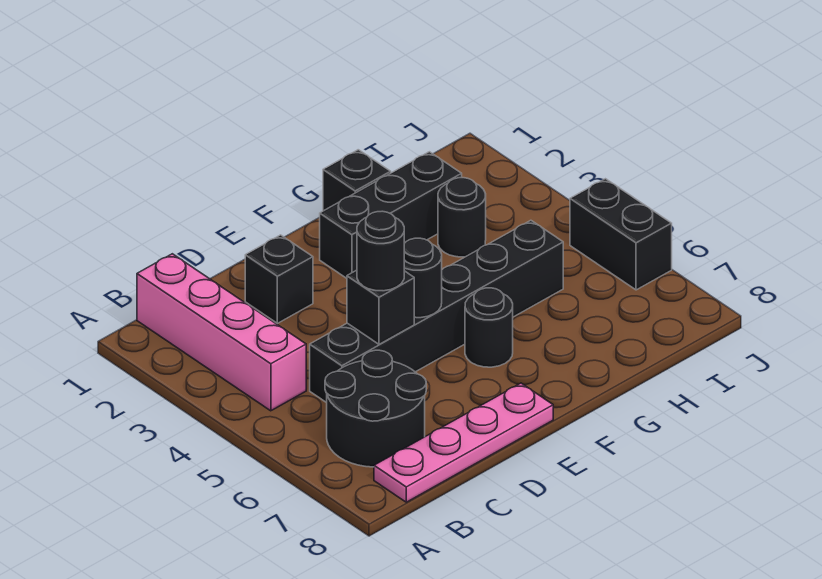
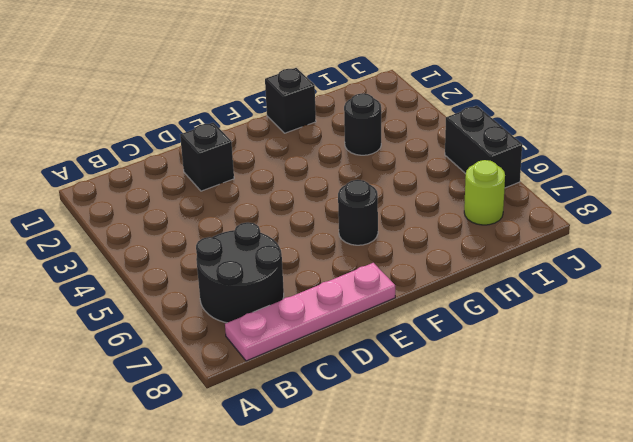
lime round brick I7 level 1 -> none
none -> pink brick B1:B4 level 1
none -> black brick C5:H5 level 1
none -> black brick F2:H2 level 1

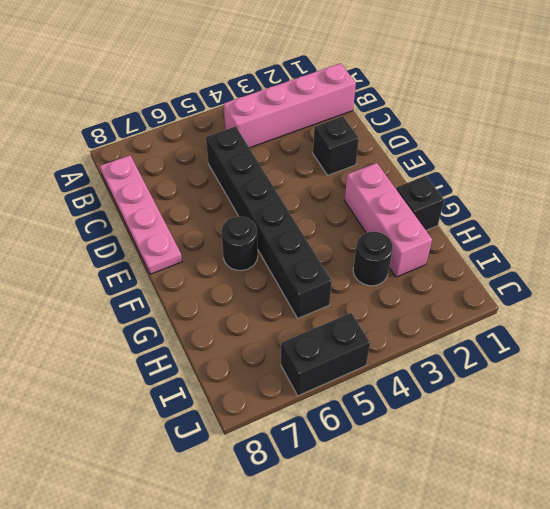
pink brick F2:H2 level 1 -> black brick F2:H2 level 1
none -> black round brick B6:C7 level 1
none -> black brick D5 level 2
none -> black round brick E5 level 2

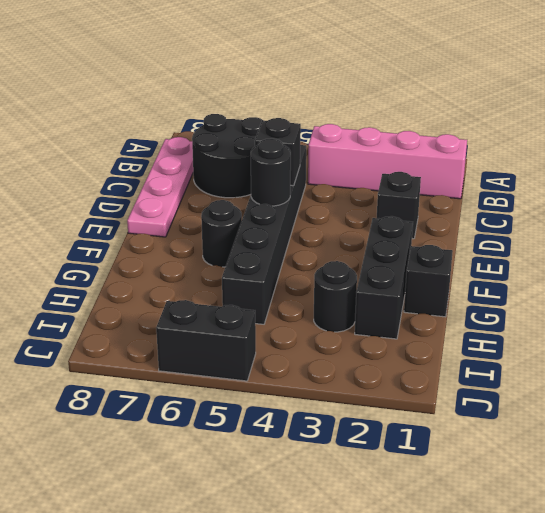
none -> black round brick D5 level 3

